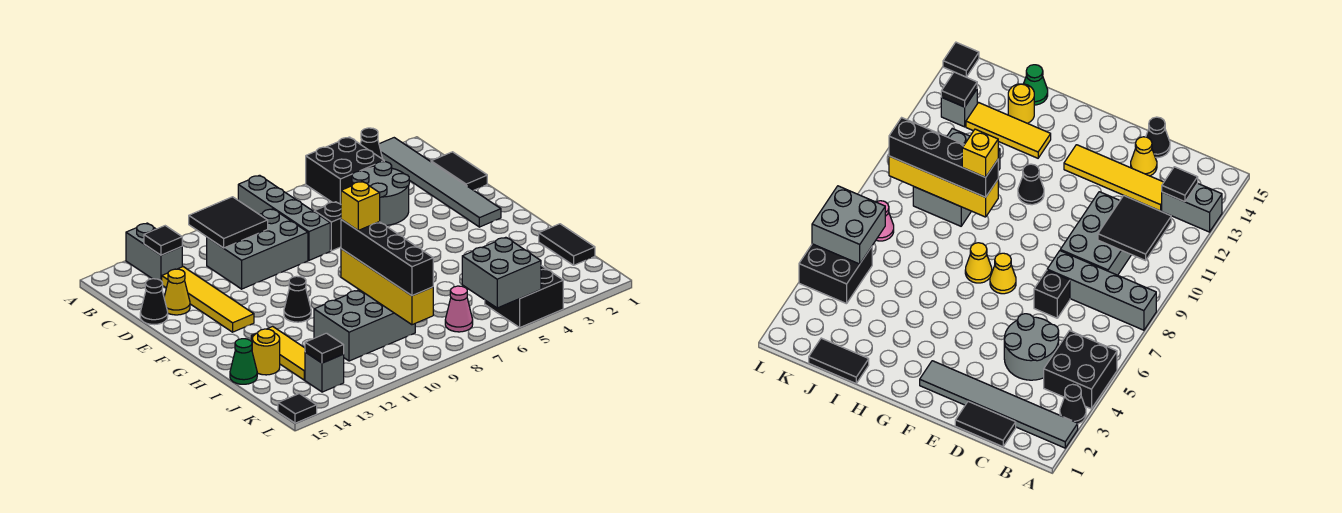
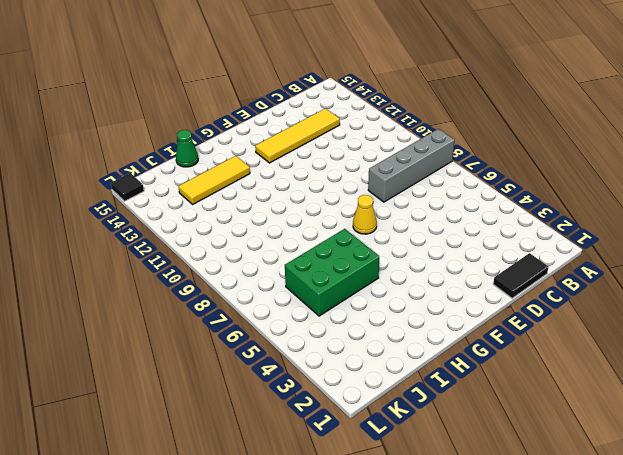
green brick H5:J6 level 1 -> none
none -> grey tile A2:F2 level 1
none -> black cone A3 level 1
none -> black brick A4:B5 level 1
none -> grey brick A13:B13 level 1

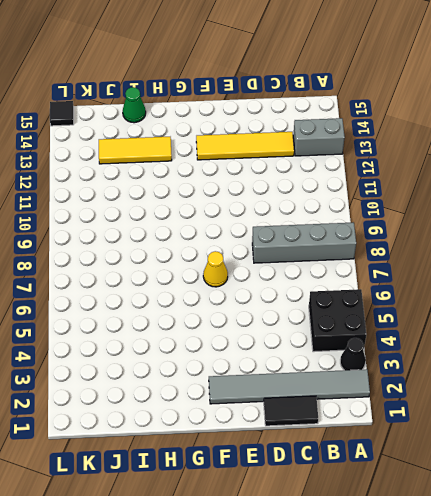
none -> grey round brick C4:D5 level 1
none -> grey brick C9:D11 level 1
none -> black brick D7 level 1
none -> yellow cone D14 level 1

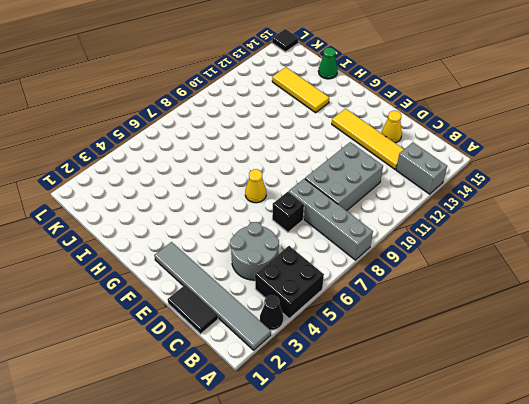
none -> black cone D15 level 1
none -> yellow cone G7 level 1
none -> black cone G11 level 1
none -> black tile I1:J1 level 1

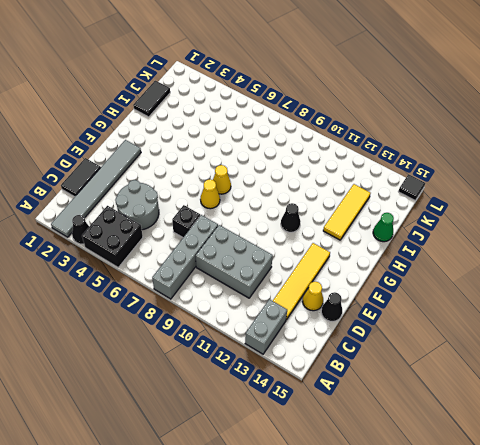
none -> grey brick I9:J11 level 1
none -> yellow round brick I14 level 1
none -> black brick K4:L5 level 1
none -> pink cone K7 level 1

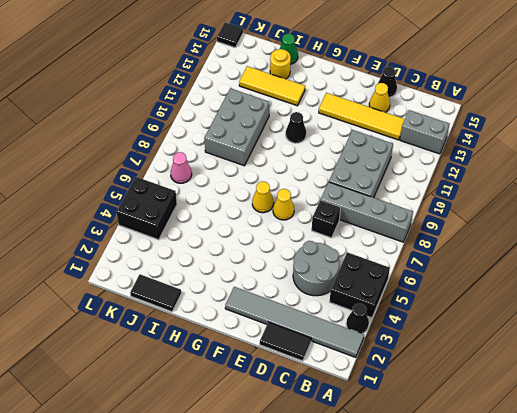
none -> grey brick K13 level 1
none -> black tile B10:C11 level 2
none -> black tile B13 level 2
none -> yellow brick H9:K9 level 2

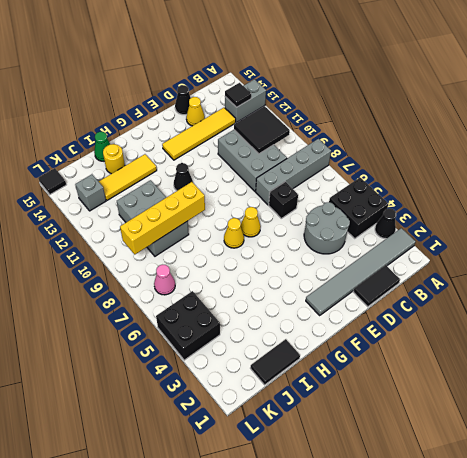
none -> grey brick K5:L6 level 2
none -> black tile K13 level 2
none -> black brick H9:K9 level 3
none -> yellow brick H9 level 4

